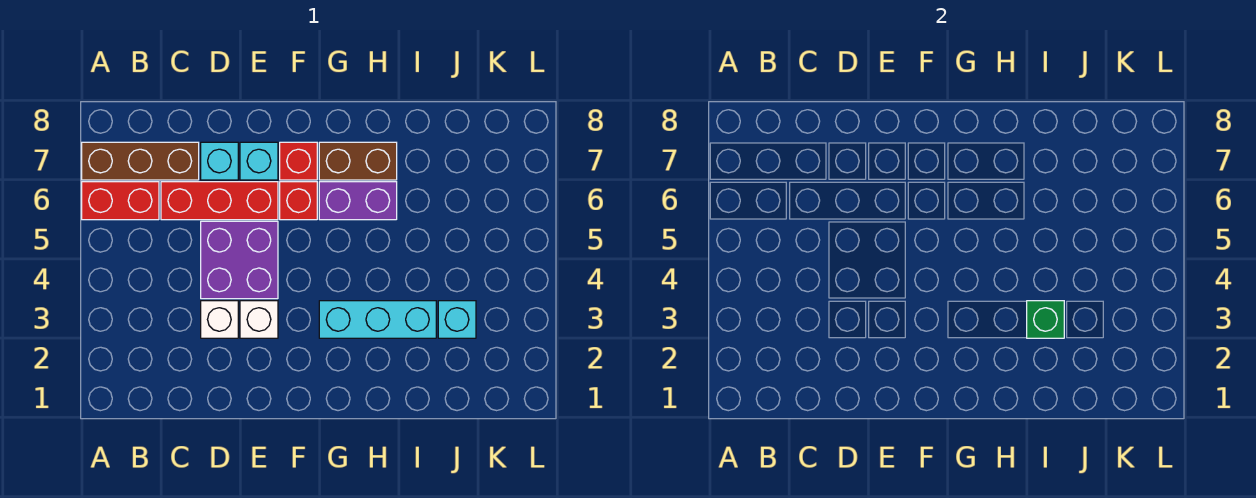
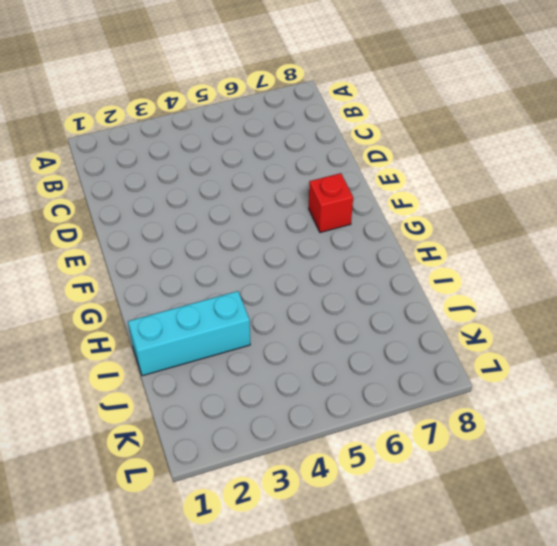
cyan brick I1:I3 level 1 -> cyan brick G3:I3 level 1
none -> red brick A6:B6 level 1
none -> brown brick A7:C7 level 1
none -> red brick C6:E6 level 1

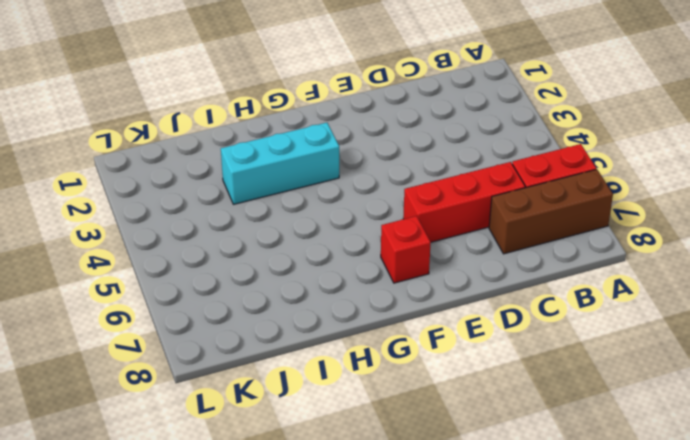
none -> white brick D3 level 1
none -> purple brick D4:E5 level 1
none -> cyan brick D7 level 1

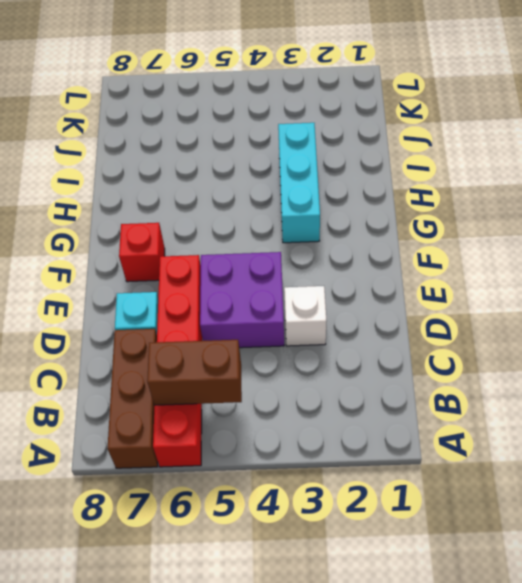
brown brick B5:B6 level 2 -> brown brick G7:H7 level 1
none -> white brick E3 level 1
none -> cyan brick E7 level 1
none -> red brick F6 level 1

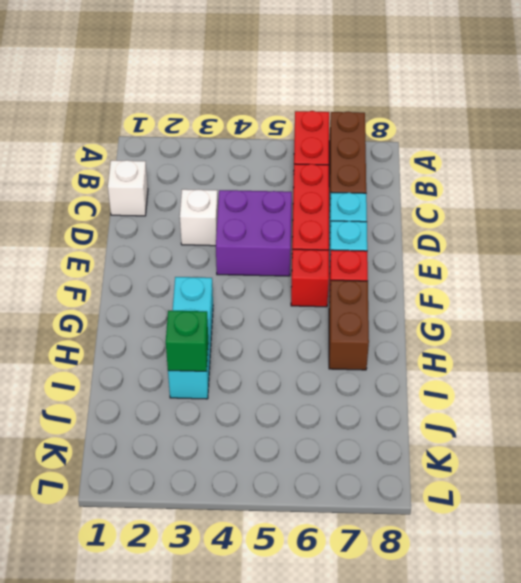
white brick C1 level 1 -> white brick E3 level 1
none -> purple brick G6:H6 level 1
none -> cyan brick J3 level 1

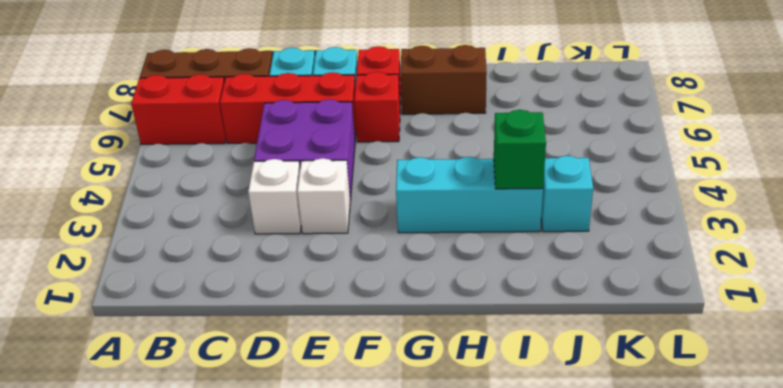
none -> purple brick G6:H6 level 1

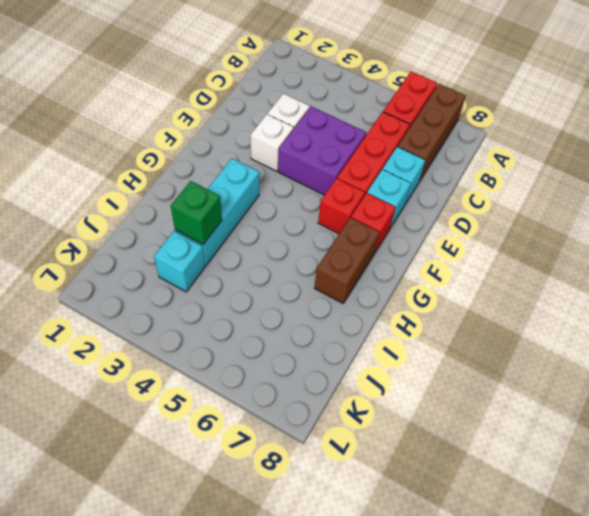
none -> purple brick G6:H6 level 1

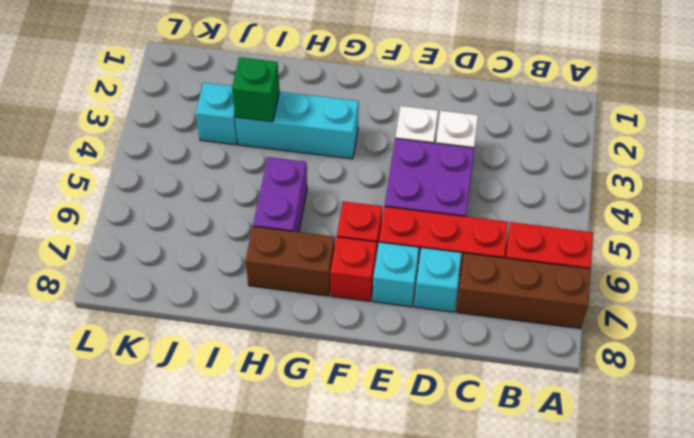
purple brick H5:H6 level 1 -> purple brick G6:H6 level 1

